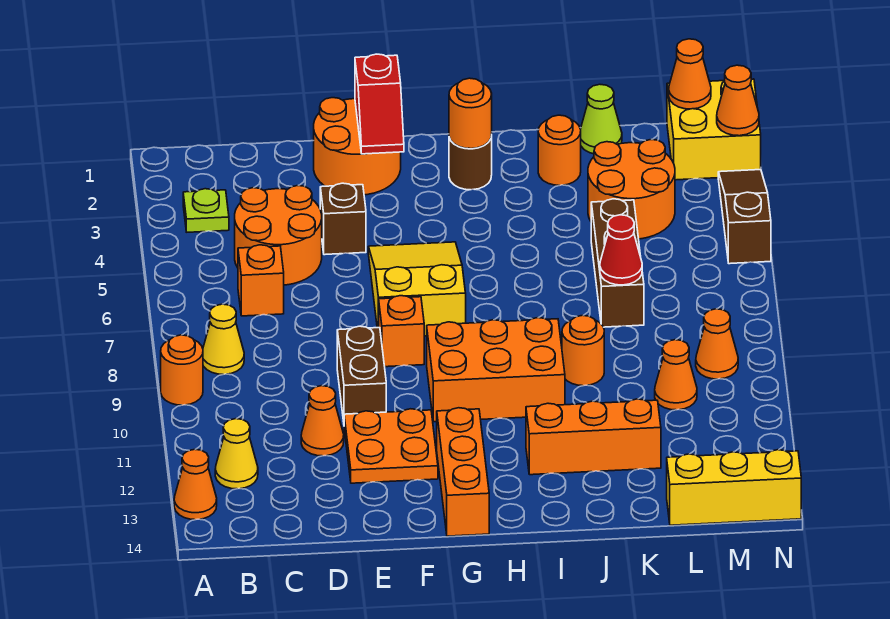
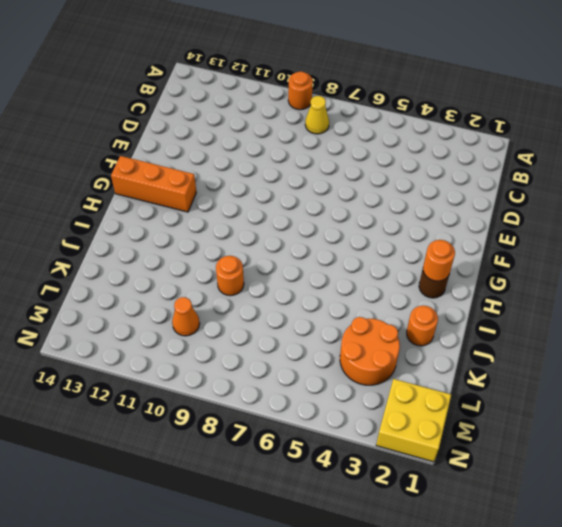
none -> orange cone A13 level 1
none -> lime plate B3 level 1
none -> yellow cone B12 level 1
none -> orange round brick C4:D5 level 1

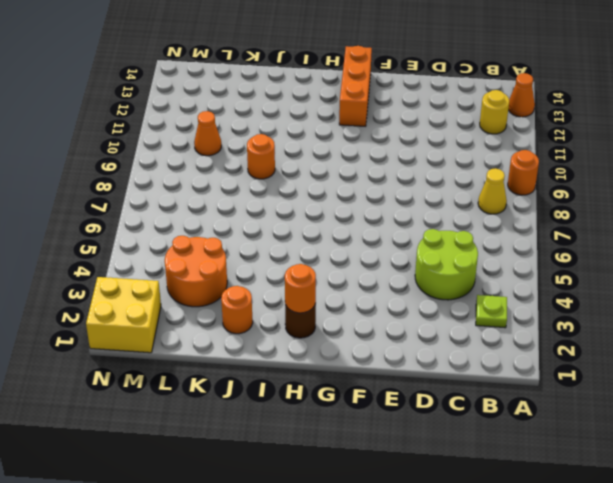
yellow round brick B12 level 1 -> yellow cone B12 level 1
lime round brick C4:D5 level 1 -> orange round brick C4:D5 level 1
none -> orange brick C6 level 1
none -> orange cone D11 level 1
none -> orange round brick E1:F2 level 1
none -> brown brick E4 level 1

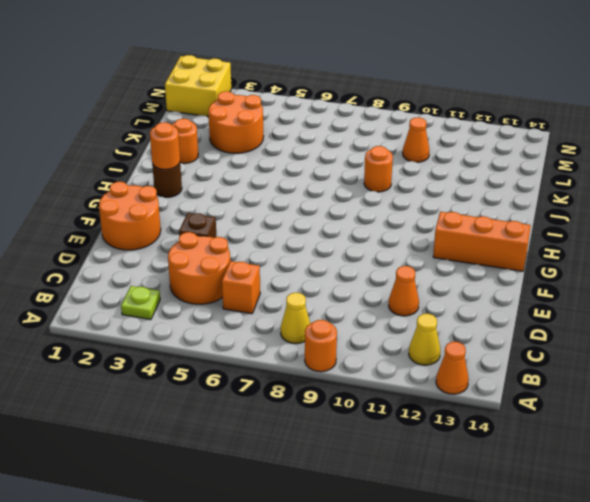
none -> brown brick E9:E10 level 1
none -> orange plate E11:F12 level 1
none -> yellow slope F5:G7 level 1 top 7
none -> orange brick F8 level 1

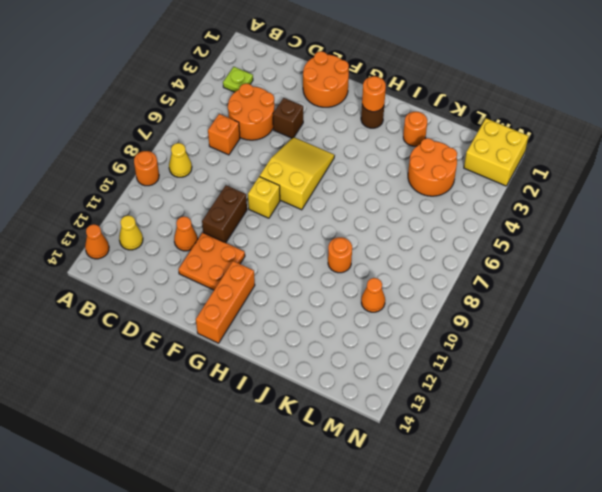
yellow brick F8 level 1 -> orange brick F8 level 1
none -> orange brick G9:I10 level 1
none -> orange brick I12:K12 level 1
none -> lime cone K1 level 1
none -> brown brick K5:K7 level 1

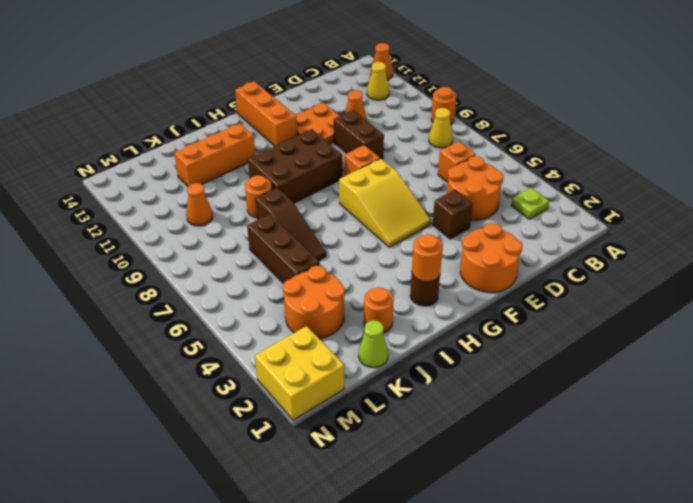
brown brick G9:I10 level 1 -> orange brick G9:I10 level 1
brown slope J6:J8 level 1 top 8 -> brown slope N3:N5 level 1 top 5
none -> yellow brick L14:N14 level 1
none -> orange cone M9 level 1
none -> red slope F1:F2 level 2 top 1
none -> red cone K7 level 2

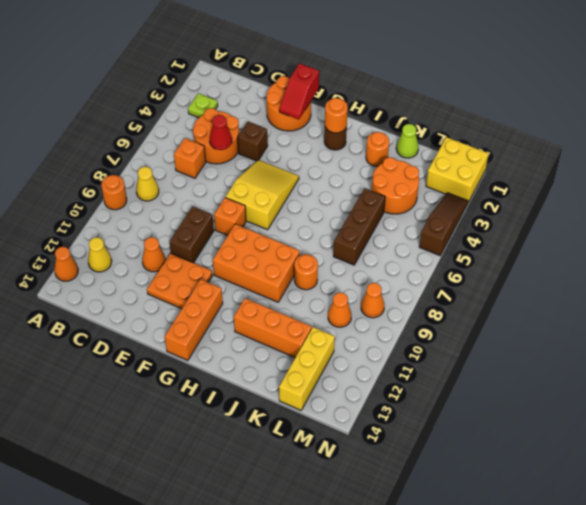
red cone D5 level 2 -> red cone K7 level 2
yellow brick L12:L14 level 1 -> yellow brick L14:N14 level 1
none -> orange cone M1 level 2
none -> orange cone N2 level 2

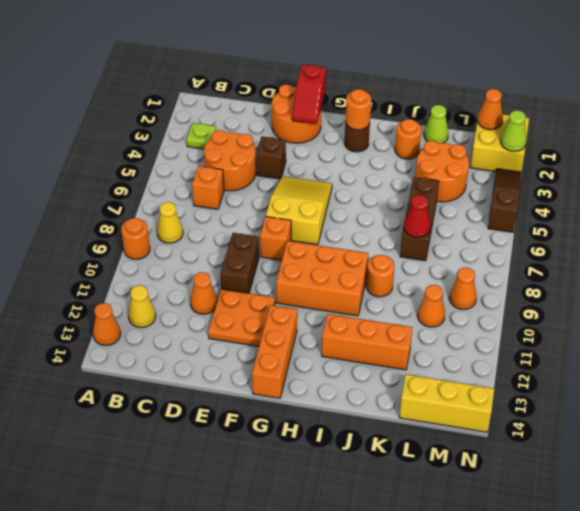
lime cone N2 level 2 -> orange cone N2 level 2

